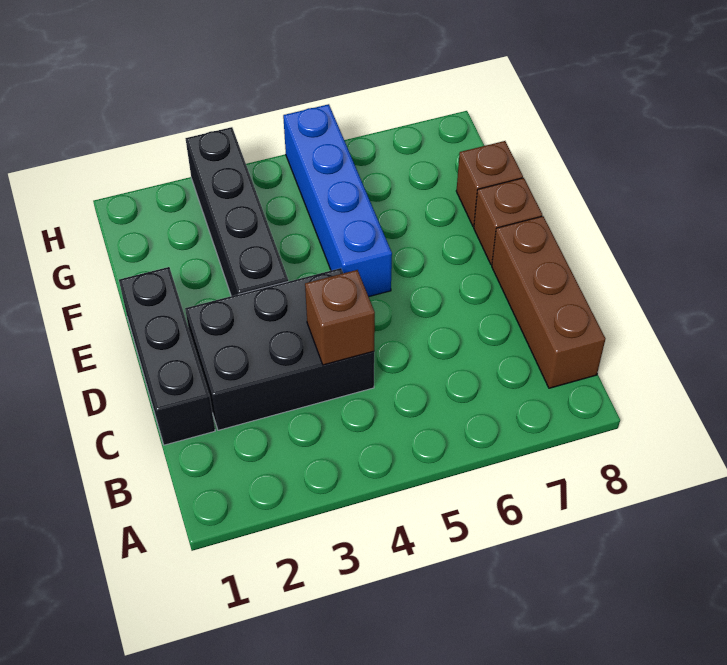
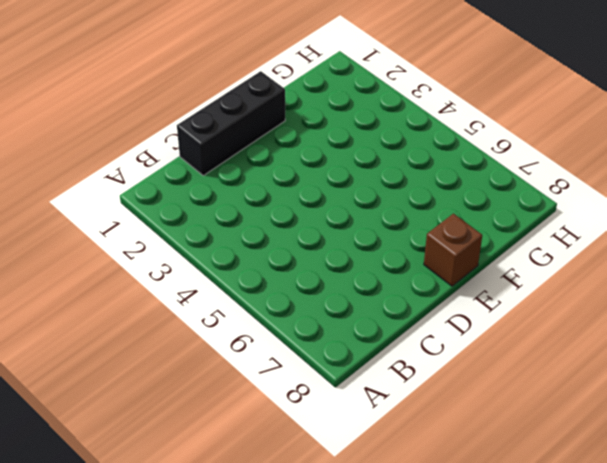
none -> brown brick B8:D8 level 1
none -> black brick C2:D4 level 1

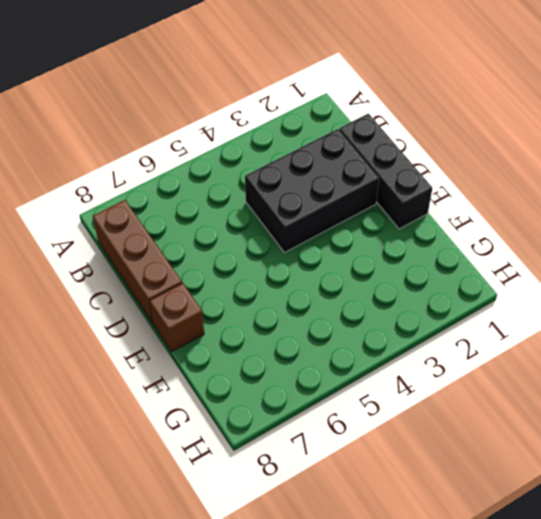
none -> black brick E3:H3 level 1
none -> blue brick E5:H5 level 1

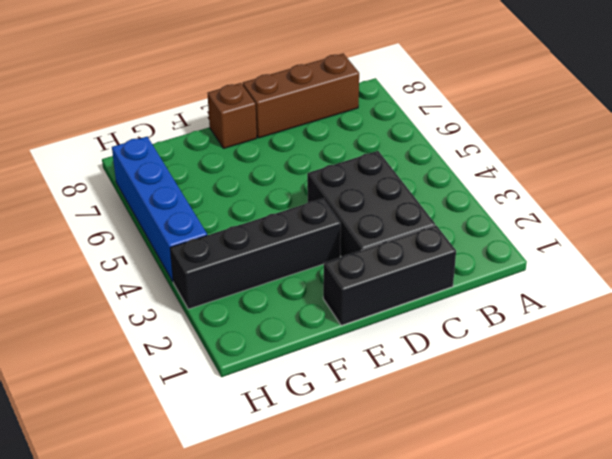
blue brick H4:H7 level 1 -> blue brick E5:H5 level 1
none -> brown brick F8 level 1
none -> brown brick C4 level 2

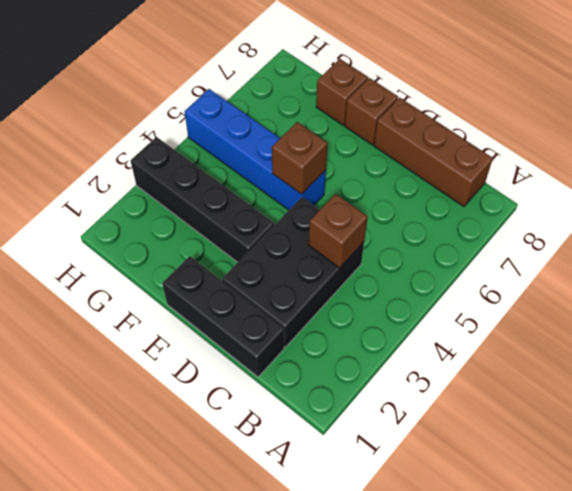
brown brick E5 level 2 -> none

